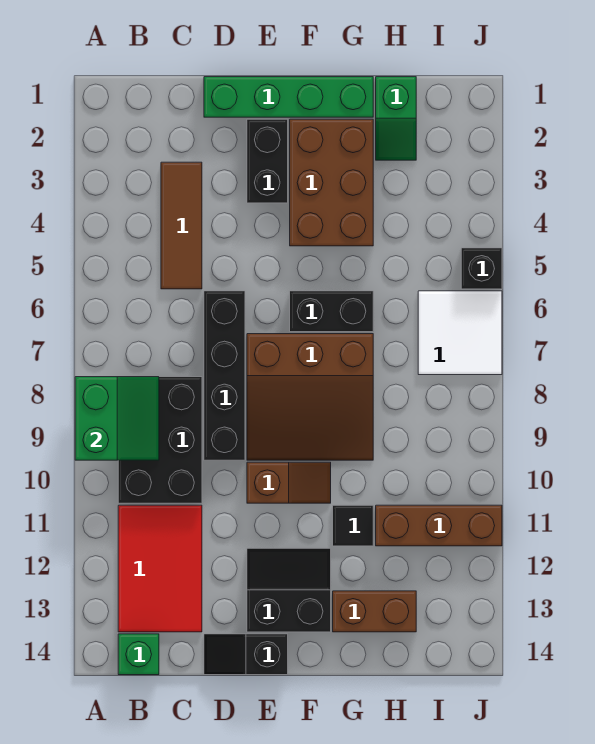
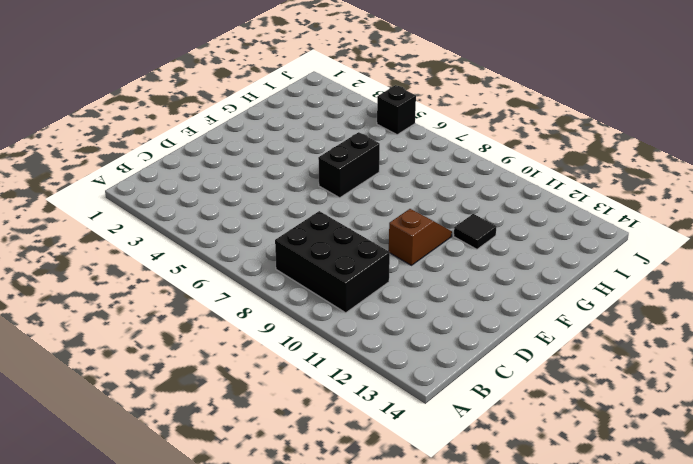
none -> red tile B11:C13 level 1
none -> green brick B14 level 1
none -> brown tile C3:C5 level 1

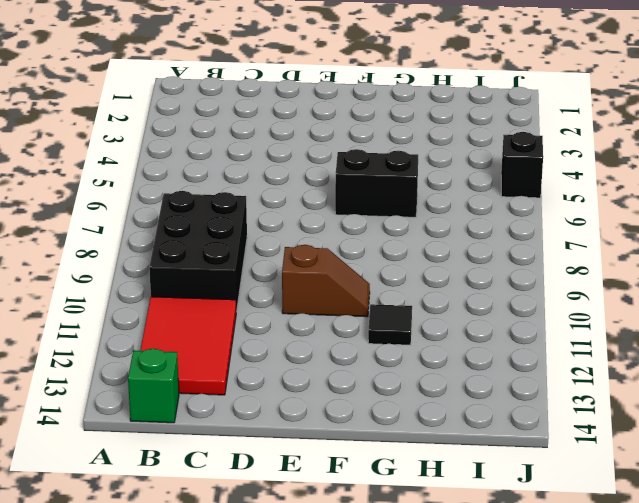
none -> brown tile C3:C5 level 1
none -> green brick D1:G1 level 1
none -> black brick D6:D9 level 1

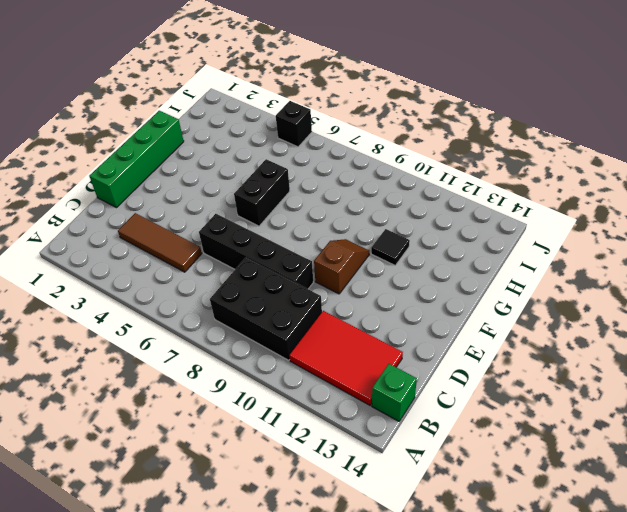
none -> black slope D14:E14 level 1 top E
none -> black brick E2:E3 level 1
none -> brown slope E7:G9 level 1 top 7

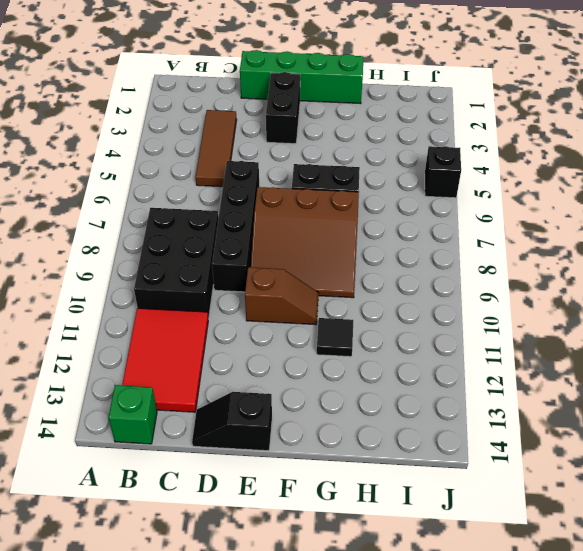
none -> black slope E12:F13 level 1 top 13
none -> brown brick F2:G4 level 1
none -> brown brick G13:H13 level 1

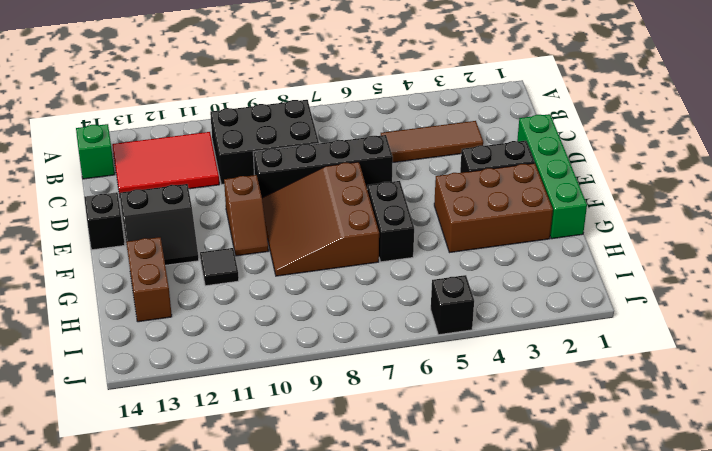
black slope E12:F13 level 1 top E -> black slope E12:F13 level 1 top 13
none -> green slope H1:H2 level 1 top 1
none -> brown brick H11:J11 level 1
none -> white tile I6:J7 level 1

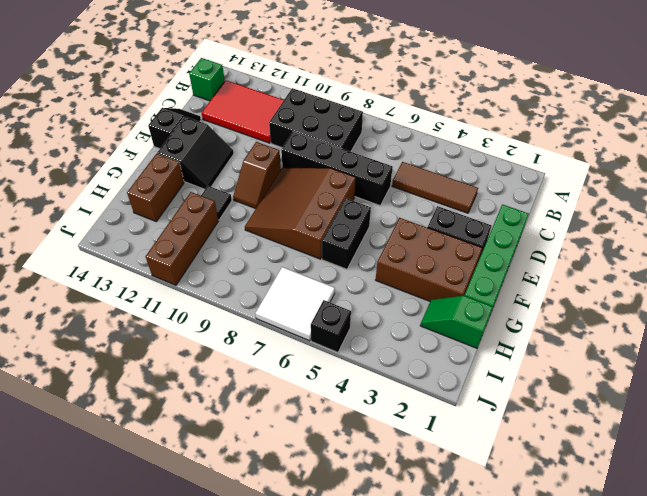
none -> green slope A8:B9 level 2 top A

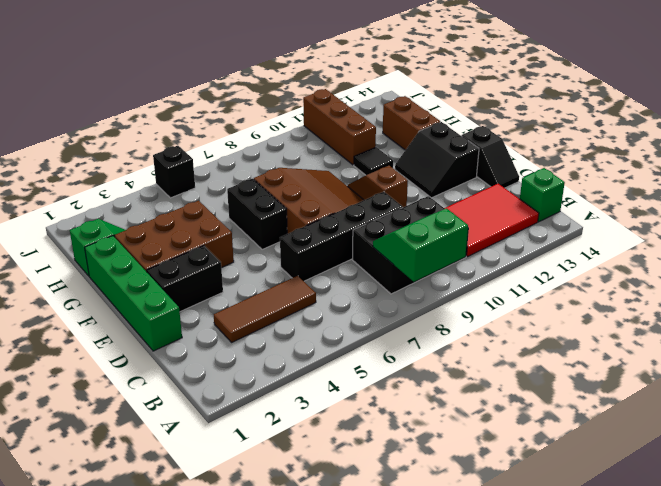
none -> white tile I6:J7 level 1

